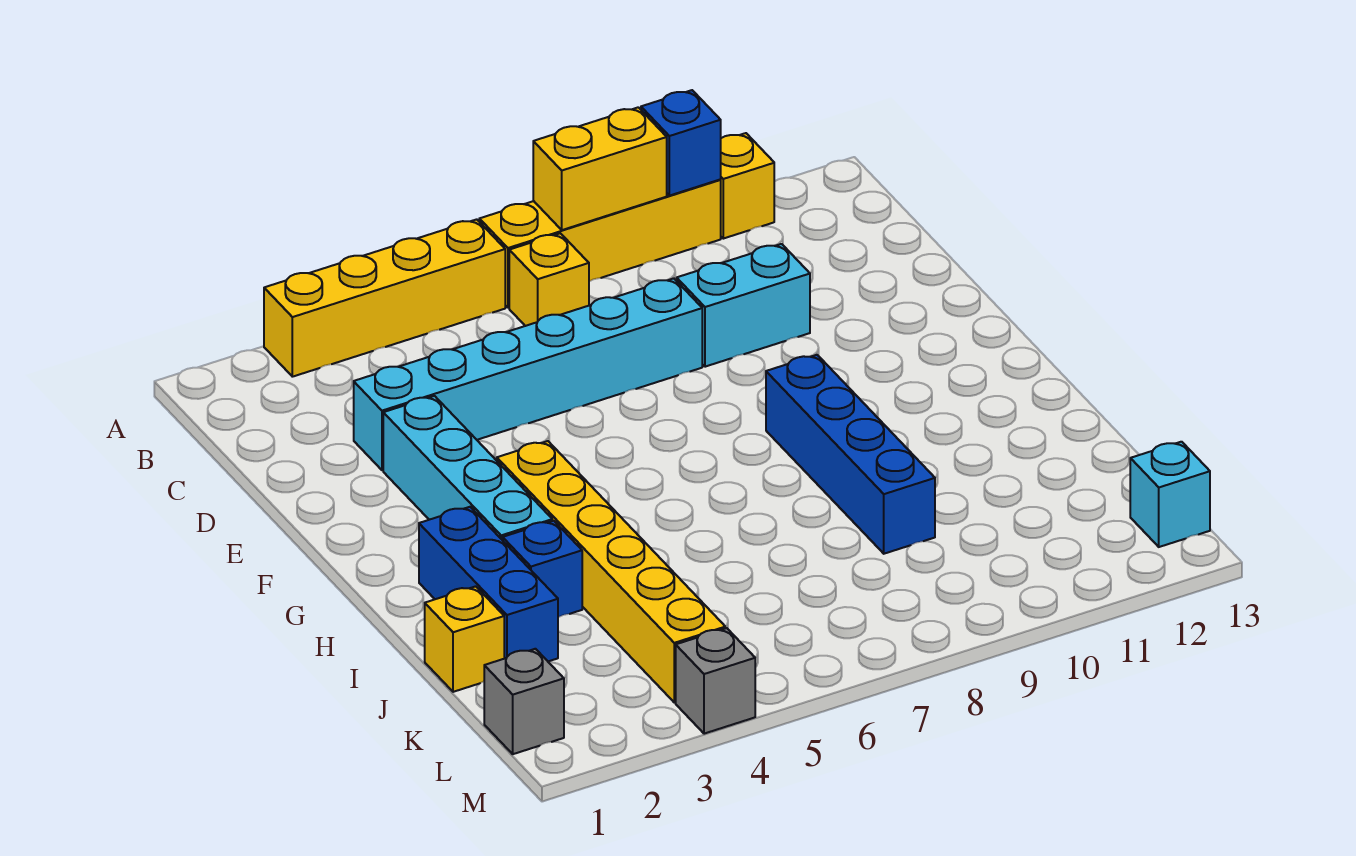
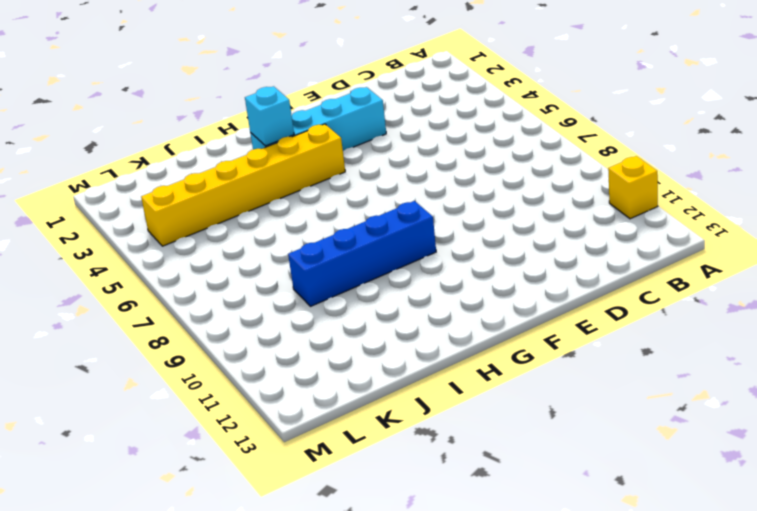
cyan brick H3 level 2 -> cyan brick L13 level 1
none -> yellow brick A3:A6 level 1
none -> yellow brick A7:A10 level 1
none -> yellow brick B7 level 1

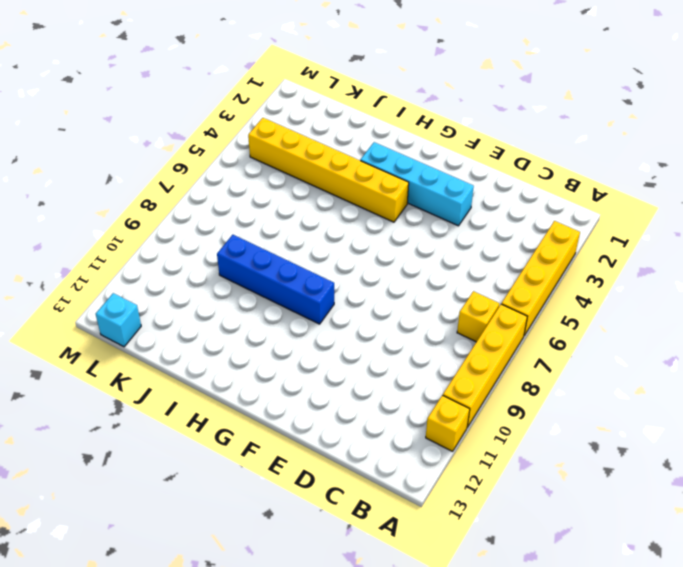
none -> cyan brick D3:D8 level 1
none -> cyan brick D9:D10 level 1
none -> blue brick H2:J2 level 1

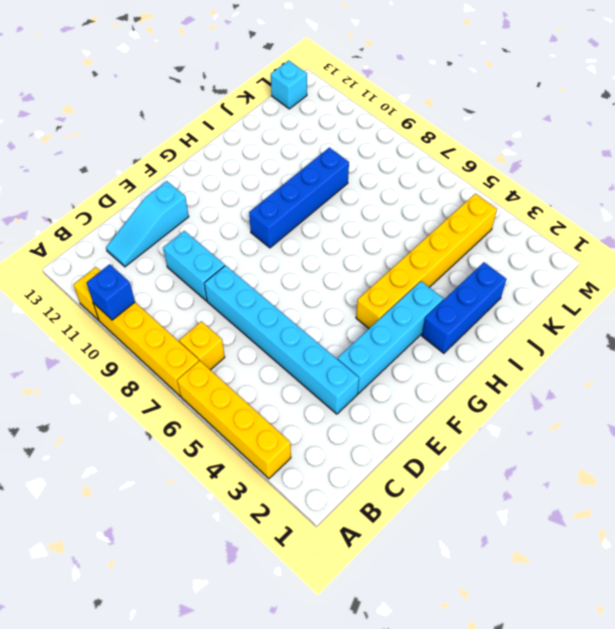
cyan slope C12:E12 level 1 top E -> none
none -> blue brick I3 level 1
none -> yellow brick J1 level 1
none -> grey brick L1 level 1

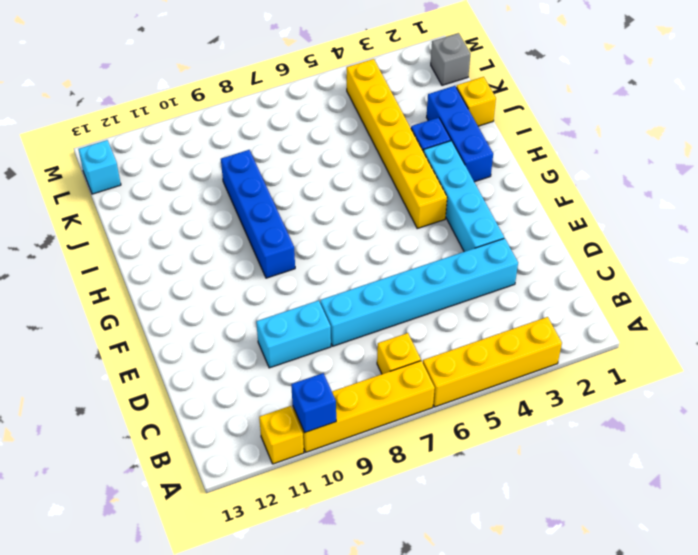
none -> grey brick M4 level 1
none -> yellow brick A8:A9 level 2

